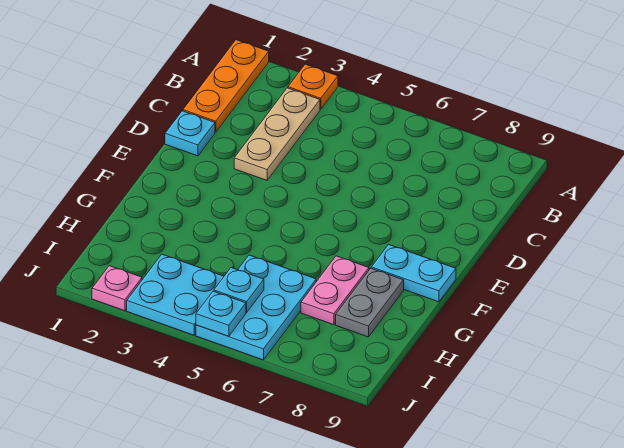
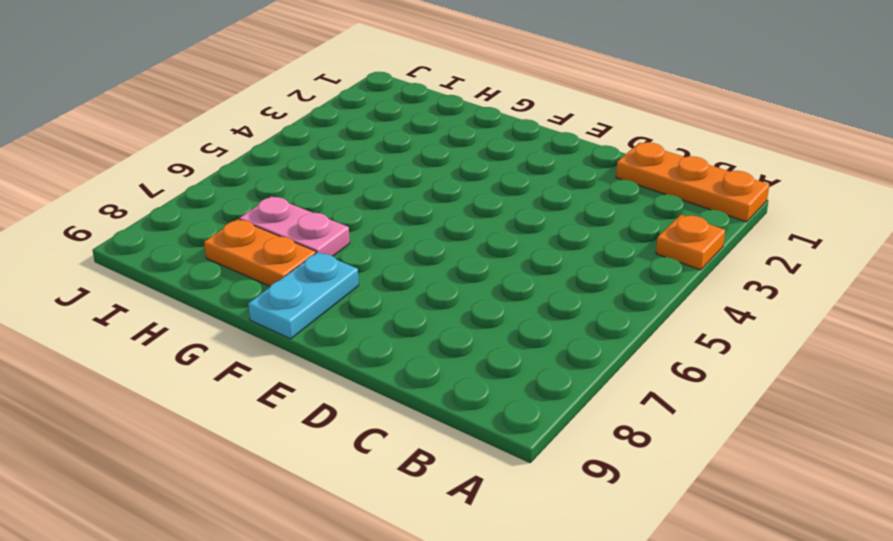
orange plate G8:H8 level 1 -> grey plate G8:H8 level 1
none -> tan plate B3:D3 level 1
none -> cyan plate D1 level 1
none -> cyan plate H5:J6 level 1

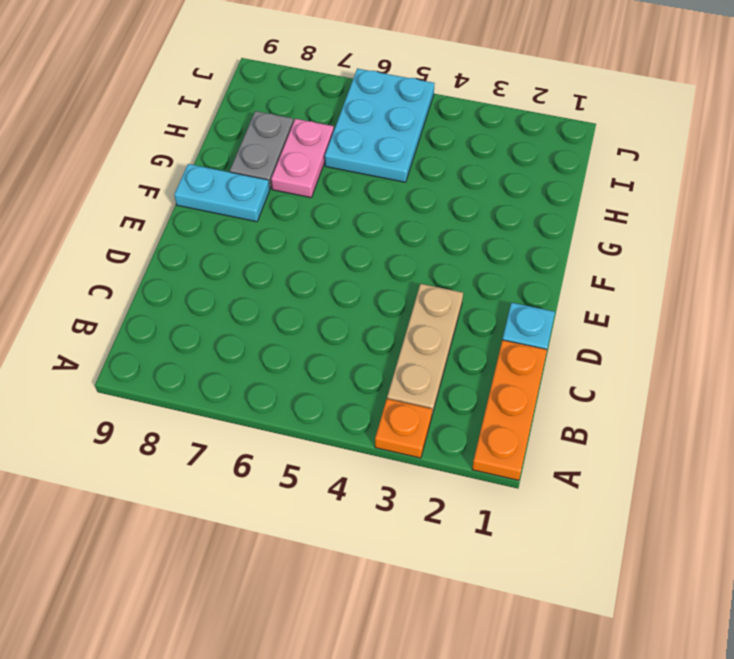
none -> cyan plate I3:J4 level 1
none -> pink plate J2 level 1
none -> cyan plate I5 level 2

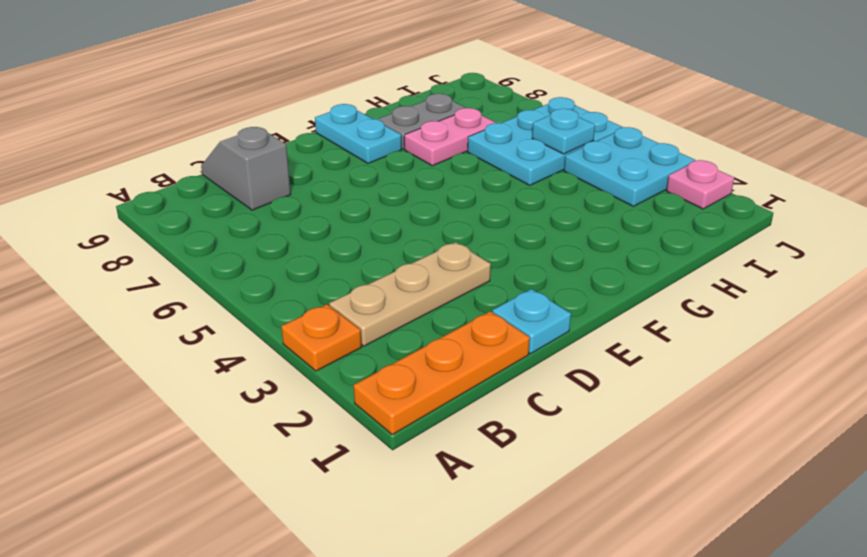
grey slope C8:C9 level 1 top 8 -> none
none -> cyan plate J5 level 2

